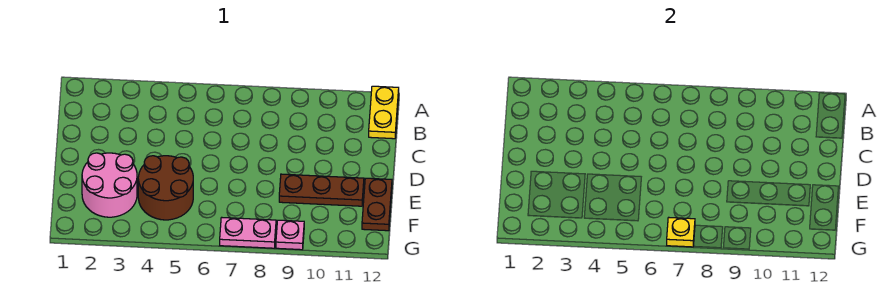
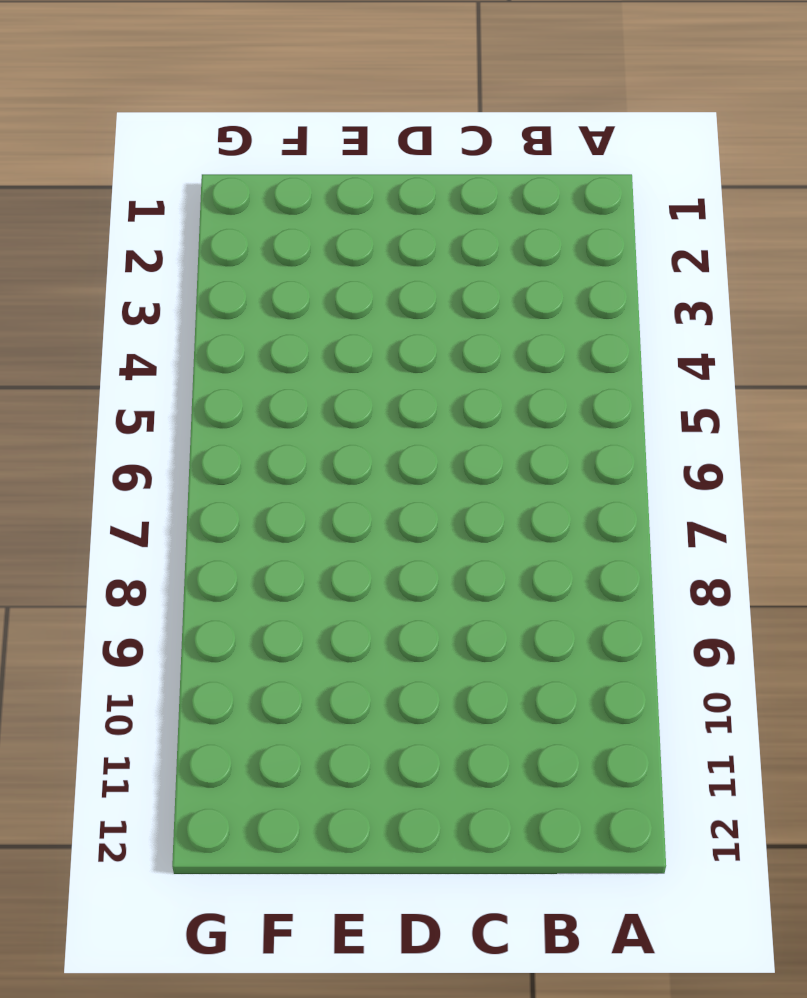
none -> yellow plate A12:B12 level 1
none -> pink round brick E2:F3 level 1

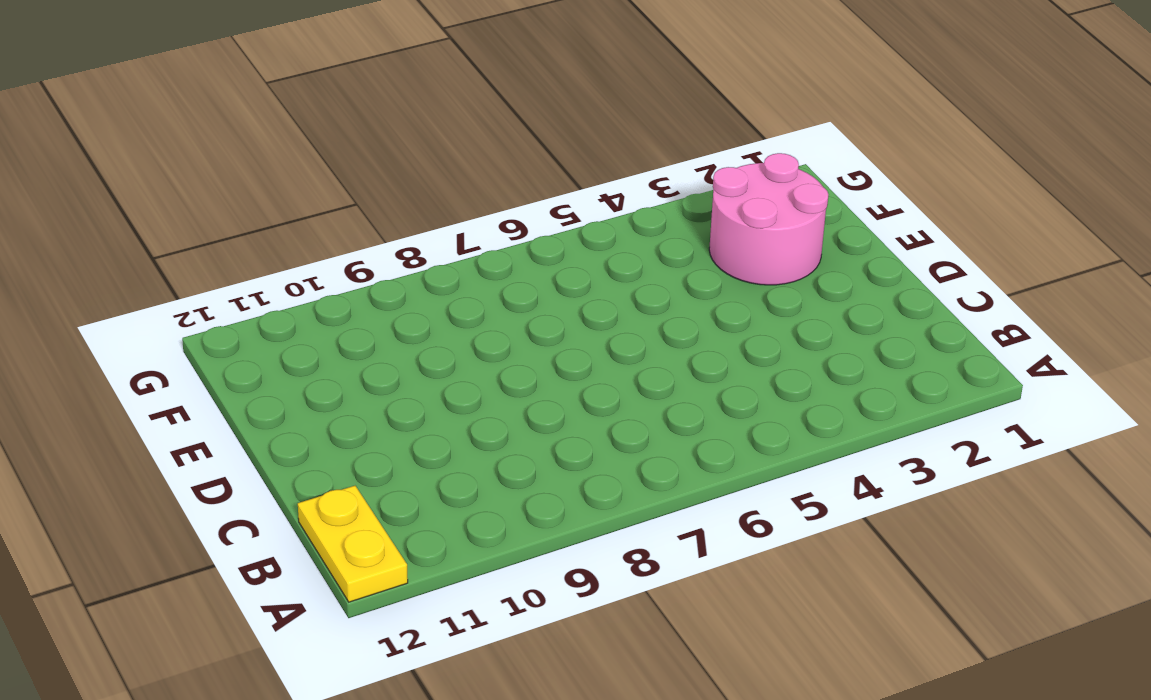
none -> brown round brick E4:F5 level 1
none -> brown plate E9:E11 level 1

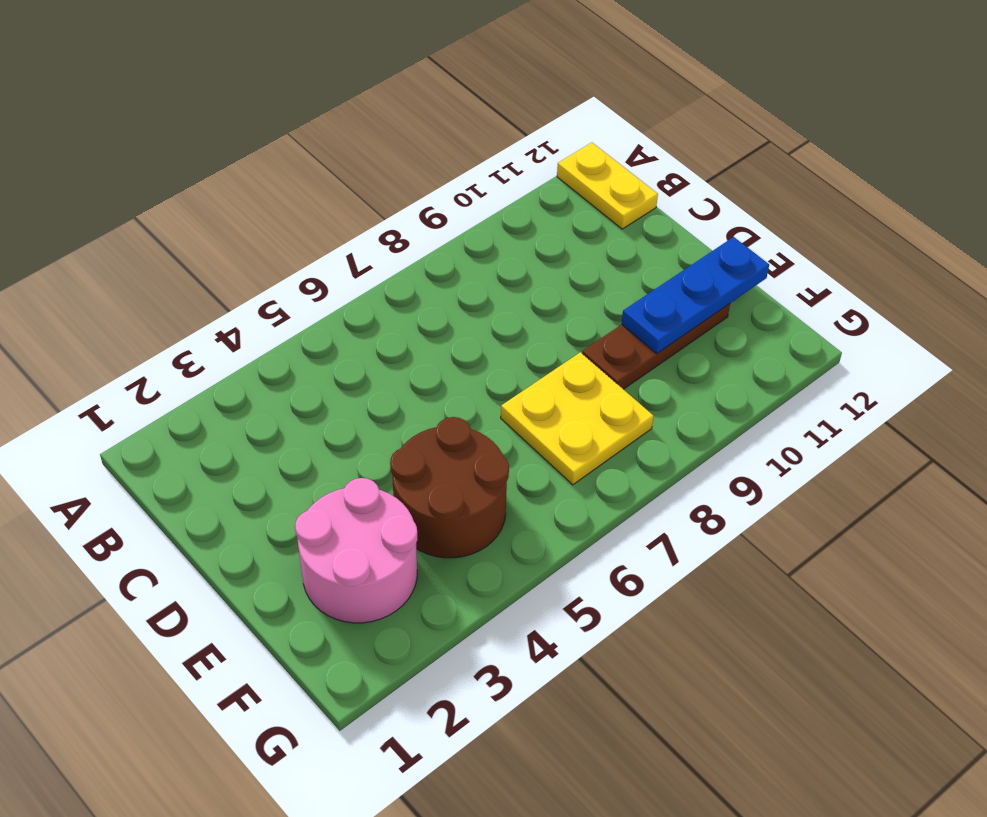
yellow plate E7:F8 level 1 -> none
blue plate E10:E12 level 2 -> none
none -> brown plate E12:F12 level 1
none -> pink plate G7:G8 level 1

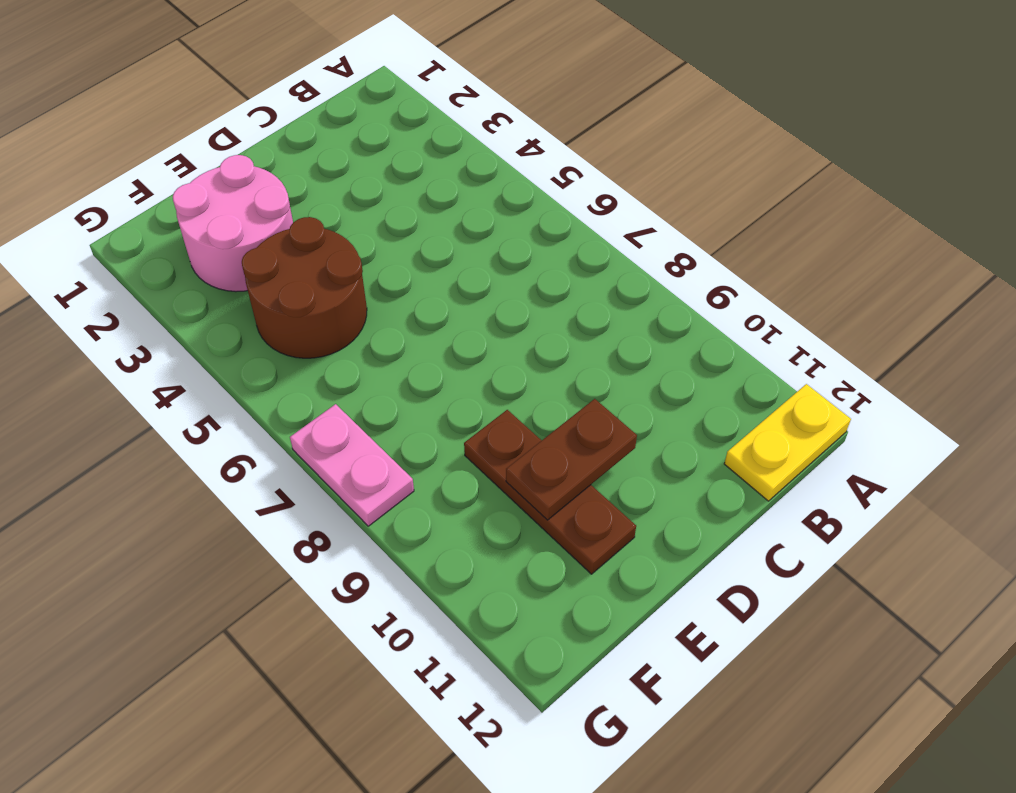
brown plate D10:E10 level 2 -> brown plate E12:F12 level 1
none -> pink plate G9 level 1
none -> yellow plate G7 level 2

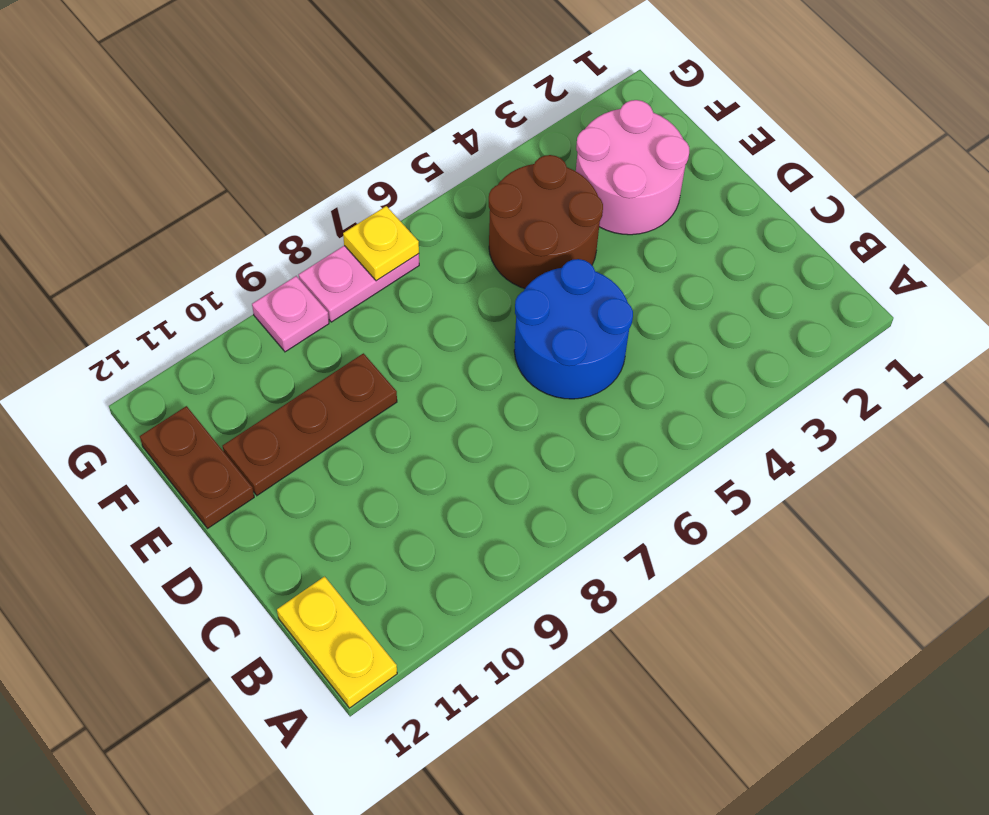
blue round brick C5:D6 level 1 -> none

